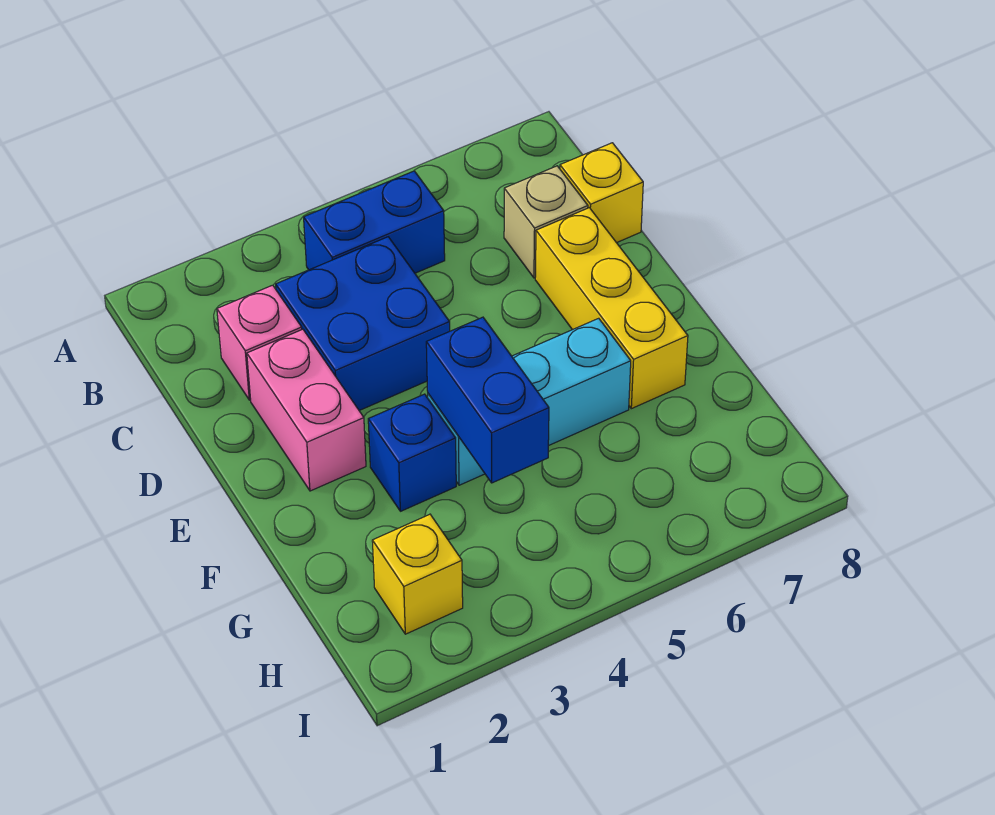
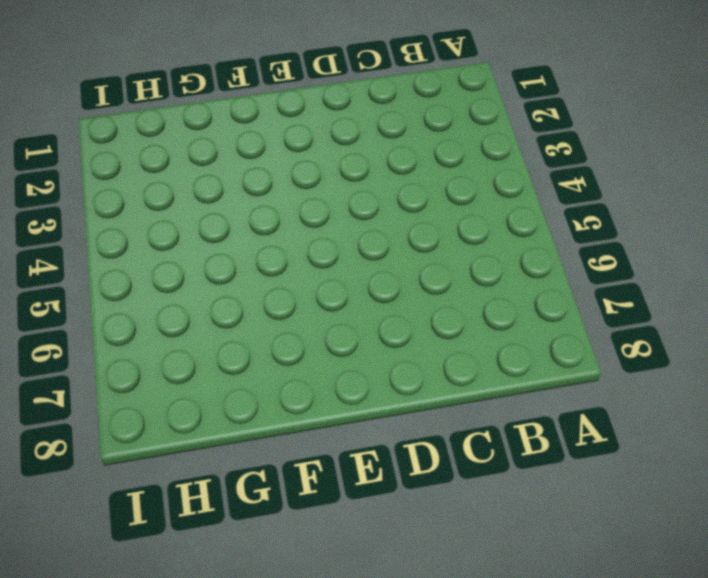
none -> blue brick B4:B5 level 1
none -> pink brick C2 level 1

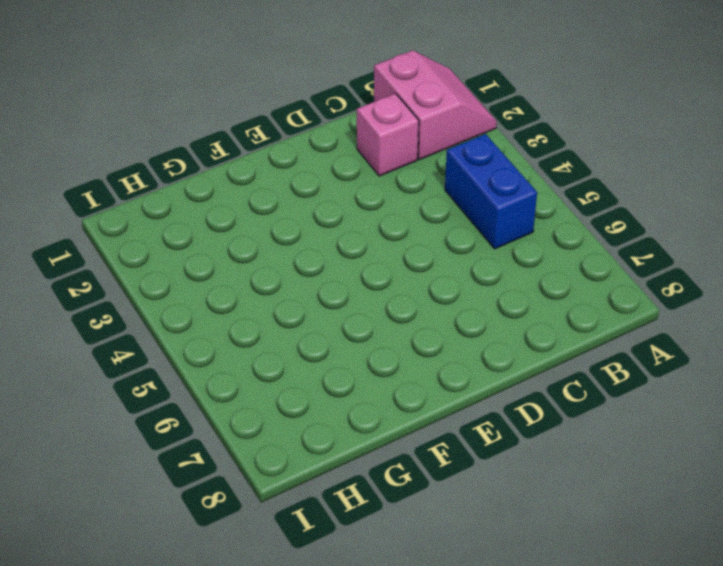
pink slope A1:B2 level 1 top B -> none
none -> blue brick C3:D4 level 1
none -> tan brick C7 level 1

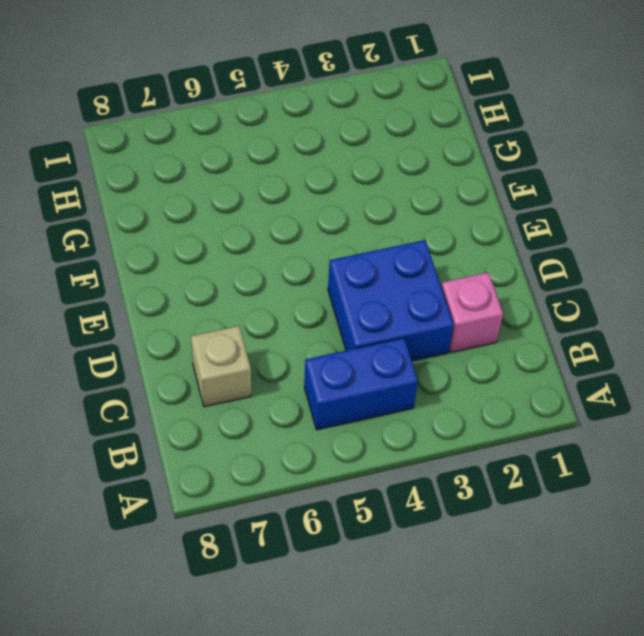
none -> yellow brick C8 level 1
none -> pink brick D2:E2 level 1

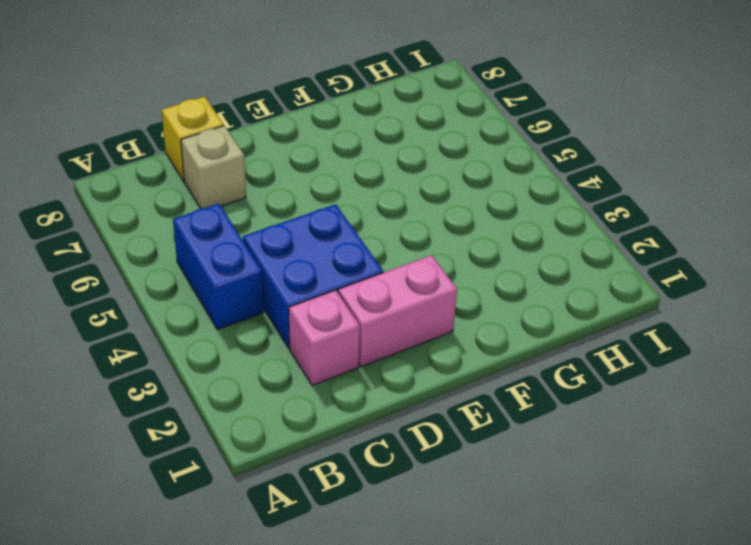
none -> yellow brick D7:F7 level 1
none -> blue brick F3 level 1

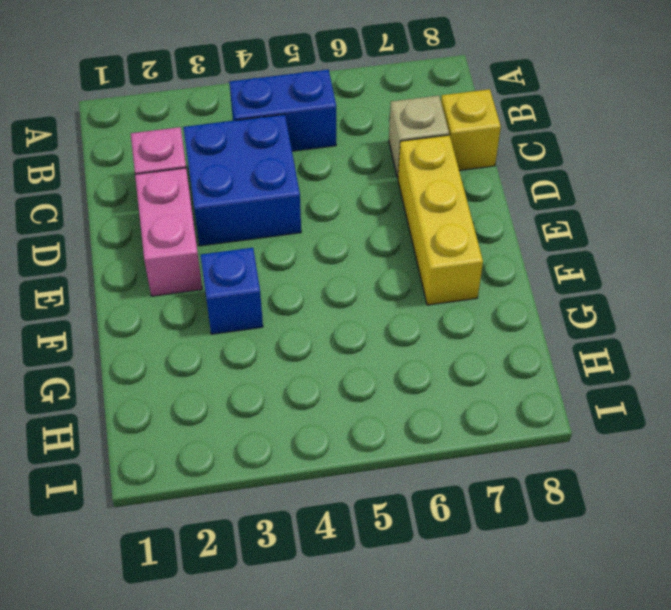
none -> cyan brick F4:F6 level 1
none -> yellow brick H2 level 1

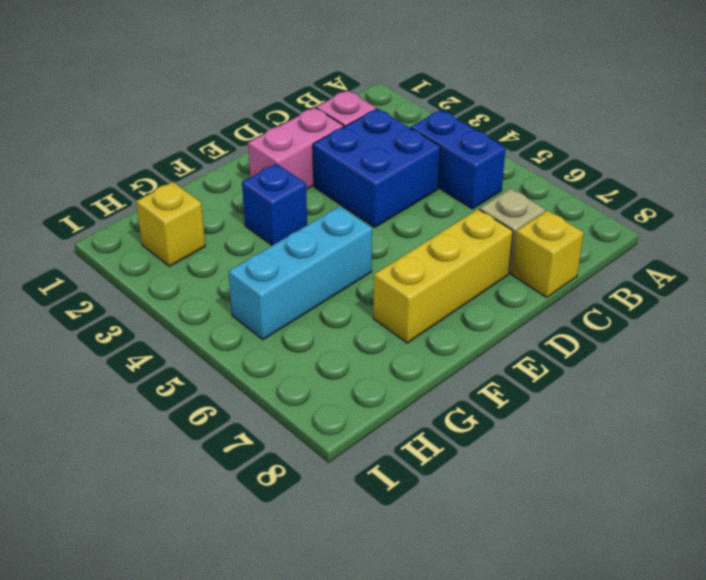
cyan brick F5:H5 level 1 -> cyan brick F4:F6 level 1
none -> blue brick F4:G4 level 2

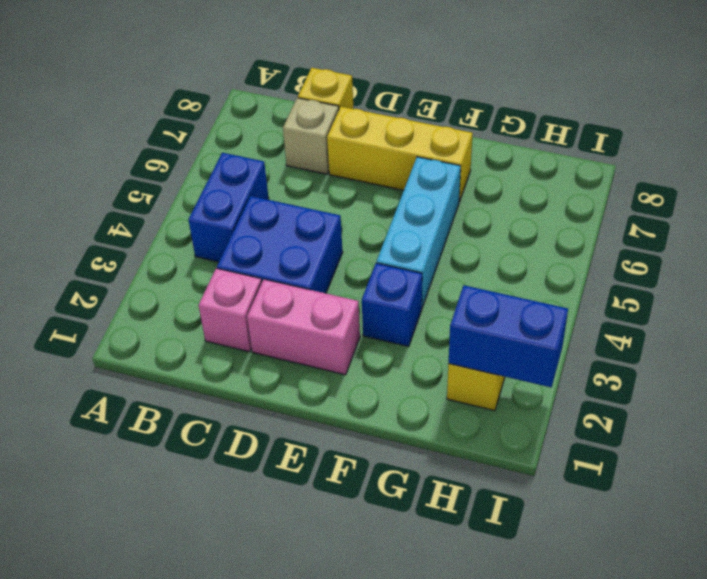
blue brick H2:I2 level 2 -> blue brick F4:G4 level 2

